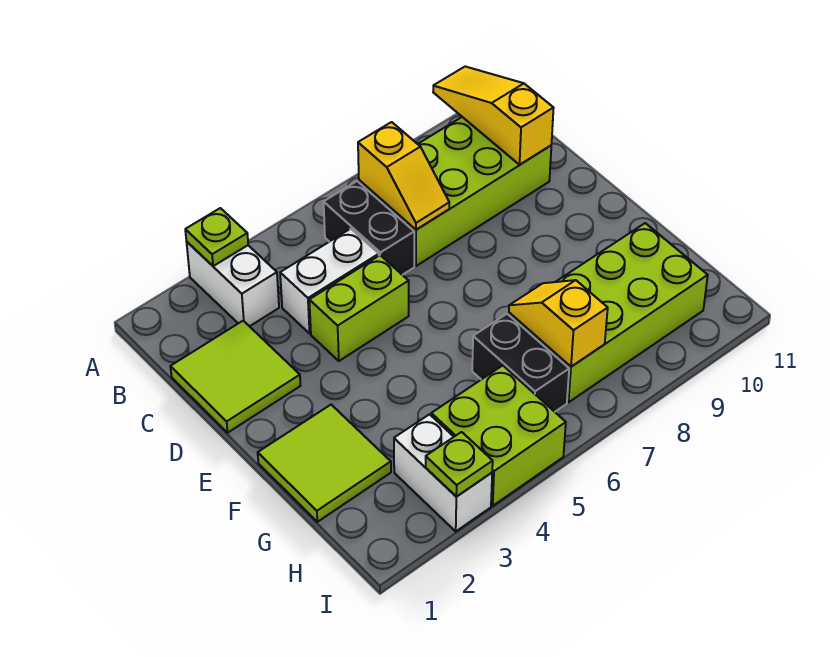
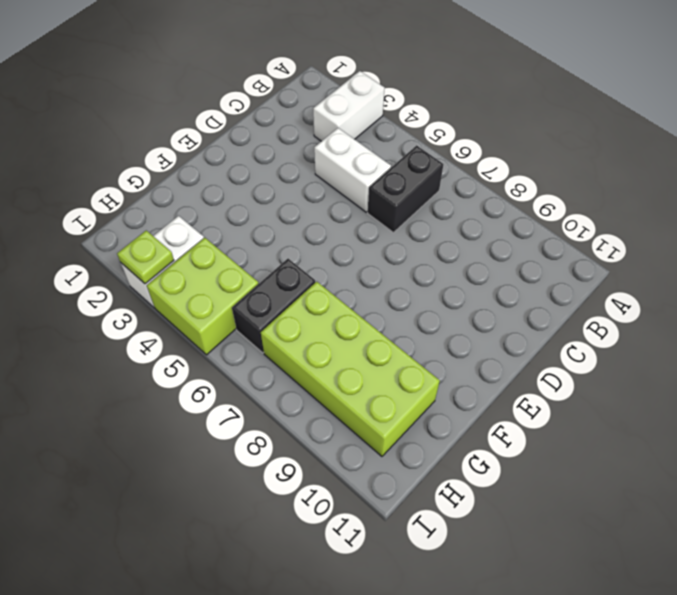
none -> lime brick B7:C10 level 1
none -> lime tile C1:D2 level 1
none -> lime brick D4:D5 level 1

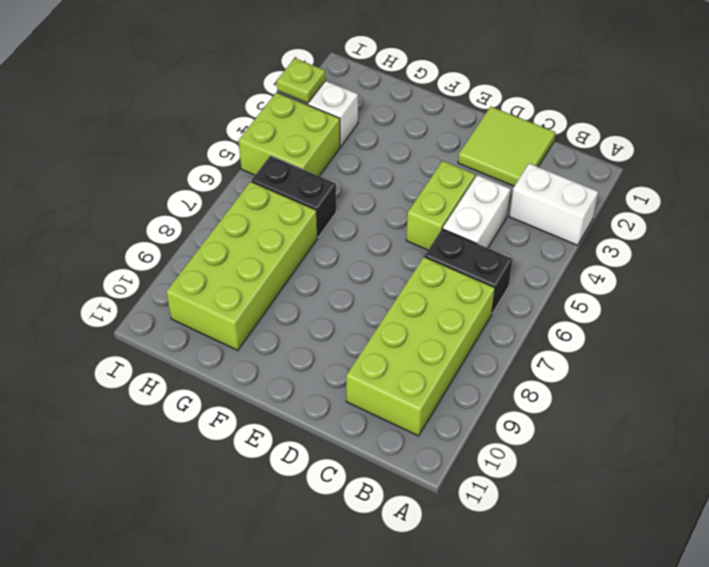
none -> lime tile F1:G2 level 1
none -> lime plate A3 level 2
none -> yellow slope A10:C10 level 2 top C

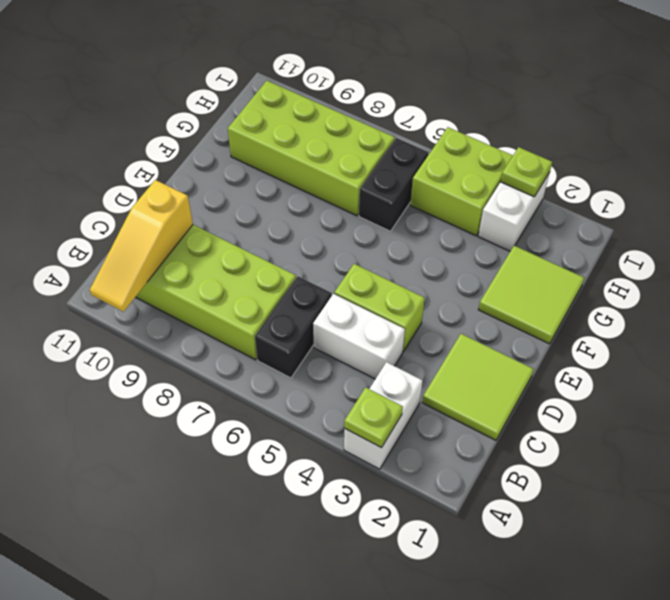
none -> yellow slope B7:C7 level 2 top B
none -> yellow slope G7:H7 level 2 top H

